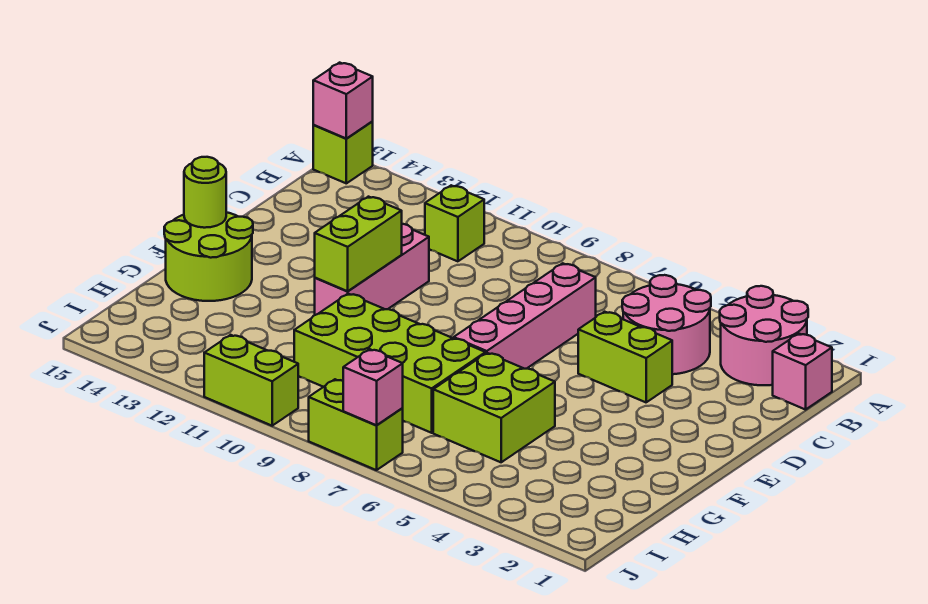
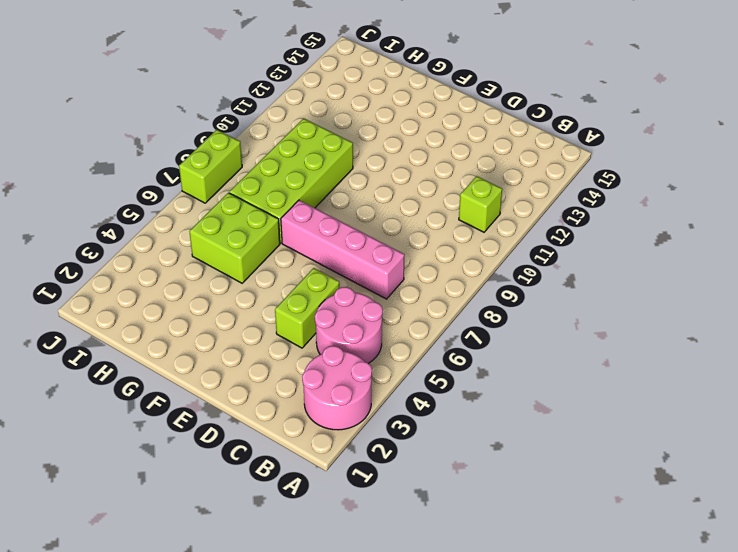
none -> lime brick A15 level 1
none -> pink brick B1 level 1
none -> pink brick D11:F11 level 1

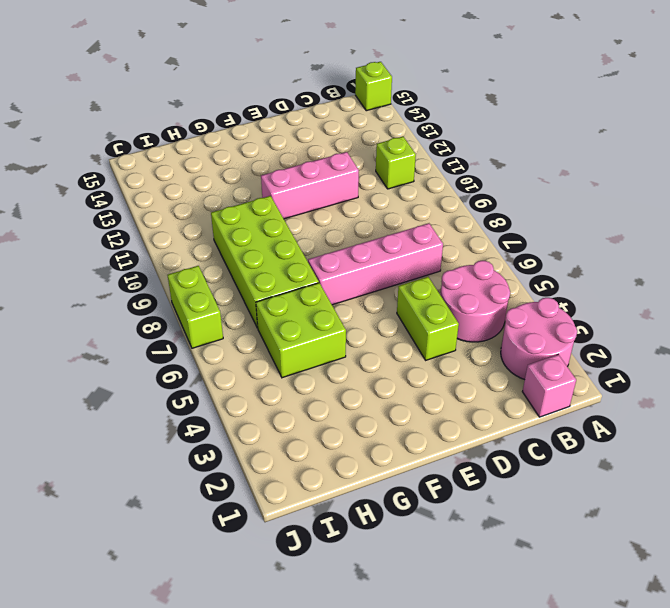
none -> lime round brick F14:G15 level 1
none -> lime brick J10:J11 level 1
none -> pink brick A15 level 2

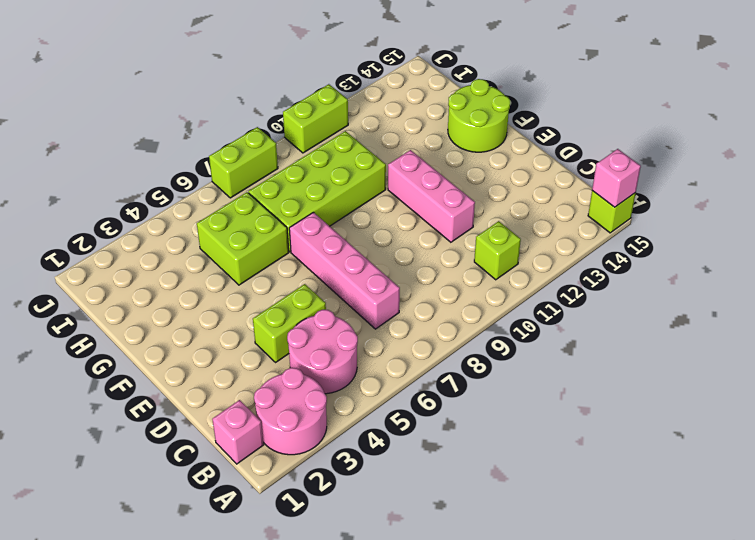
none -> lime brick E11:F11 level 2
none -> lime round brick F15 level 2
none -> pink brick J7 level 2

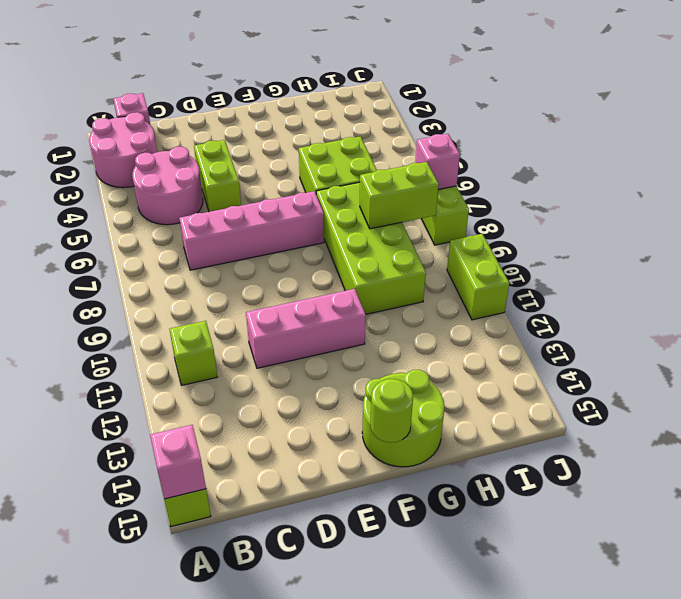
lime brick H8:I8 level 2 -> lime brick E11:F11 level 2

